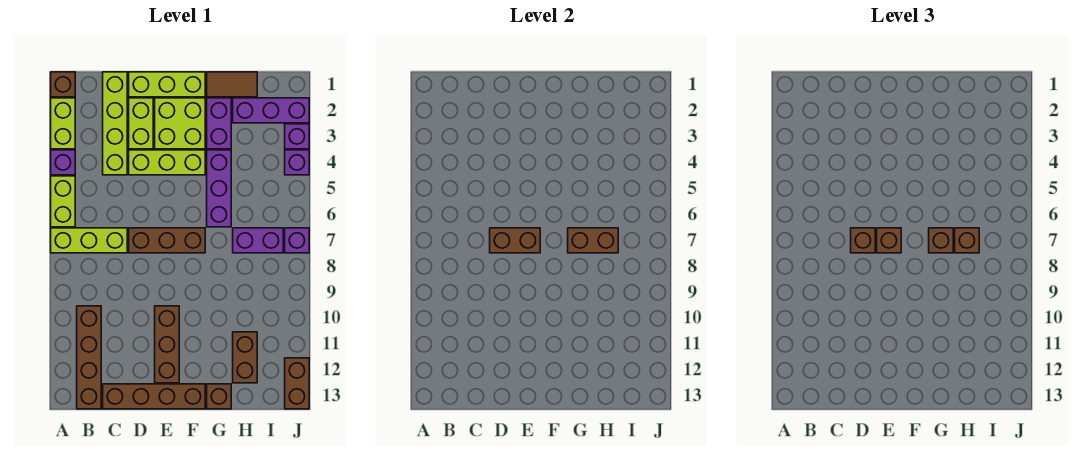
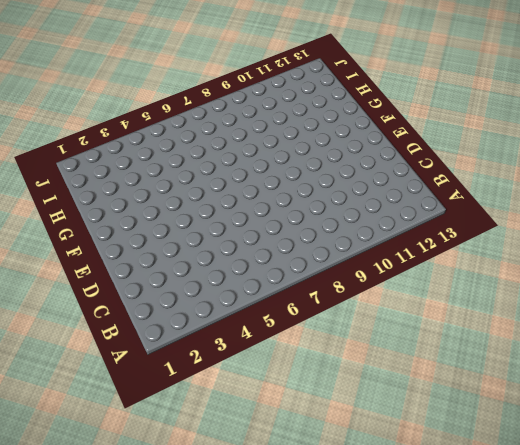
none -> brown brick A1 level 1
none -> lime brick A2:A3 level 1
none -> purple brick A4 level 1
none -> lime brick A5:A6 level 1

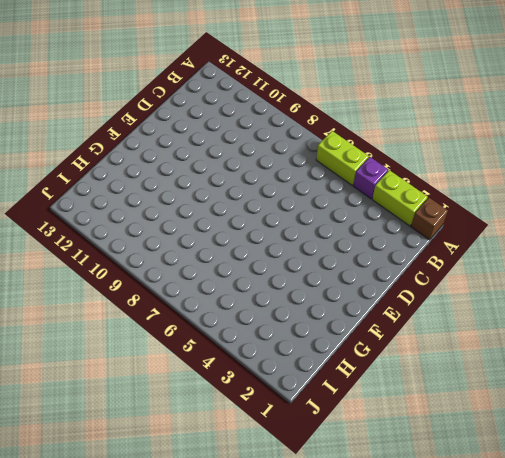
none -> lime brick A7:C7 level 1
none -> brown brick B10:B13 level 1
none -> lime brick C1:C4 level 1
none -> brown brick C13:F13 level 1

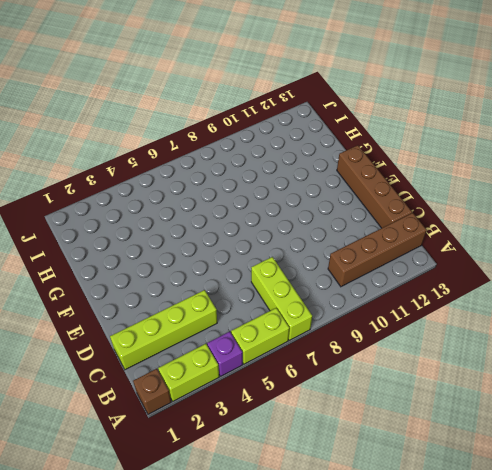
none -> lime brick D1:F1 level 1
none -> lime brick D2:D3 level 1
none -> lime brick D4:F4 level 1
none -> brown brick D7:F7 level 1

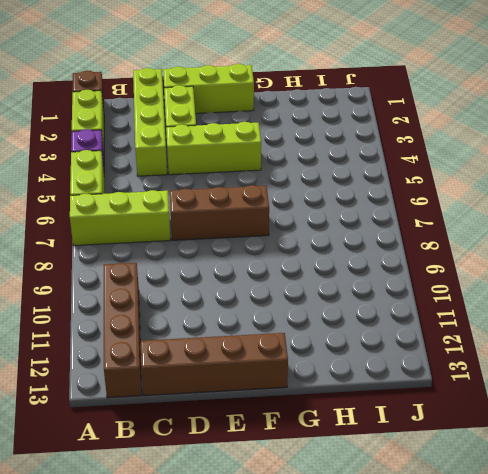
none -> lime brick E2:F3 level 1
none -> brown brick E10:E12 level 1
none -> brown tile G1:H1 level 1
none -> purple brick G2:G3 level 1

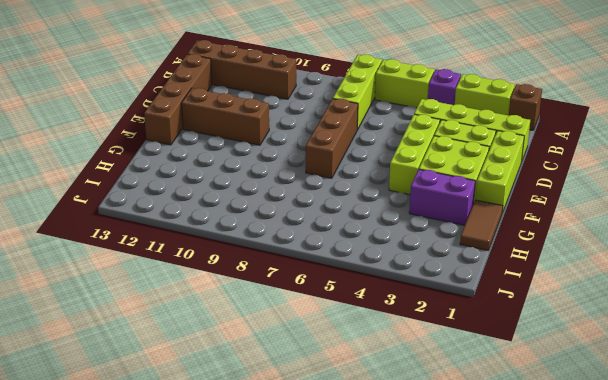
none -> purple brick G4:G6 level 1
none -> brown brick G13 level 1
none -> purple brick H2:J2 level 1
none -> purple brick H7:I7 level 1

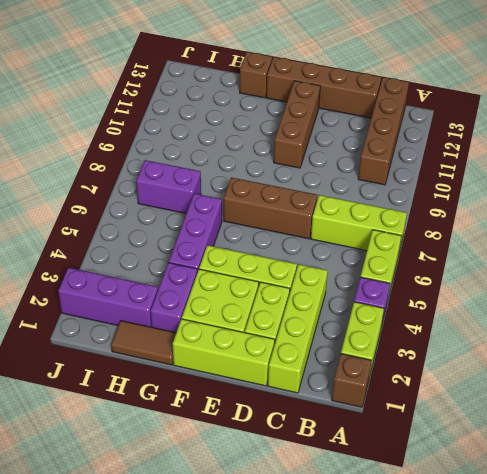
none -> brown brick H11:H12 level 1
none -> purple brick J3 level 1
none -> purple brick J4 level 1
none -> purple brick J7 level 1

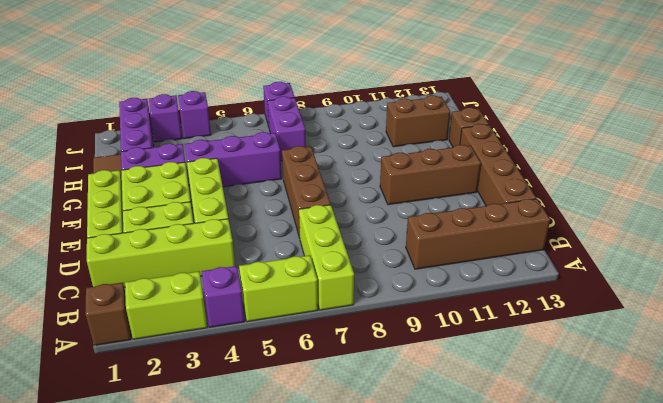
none -> brown brick J12:J13 level 1
none -> brown brick D7:E7 level 2
none -> brown brick G7:H7 level 2
none -> brown brick D7 level 3

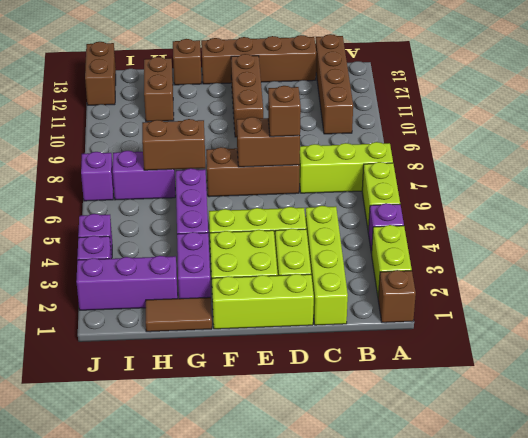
none -> brown brick E7 level 3
none -> brown brick G7 level 3
none -> brown brick H7 level 3

